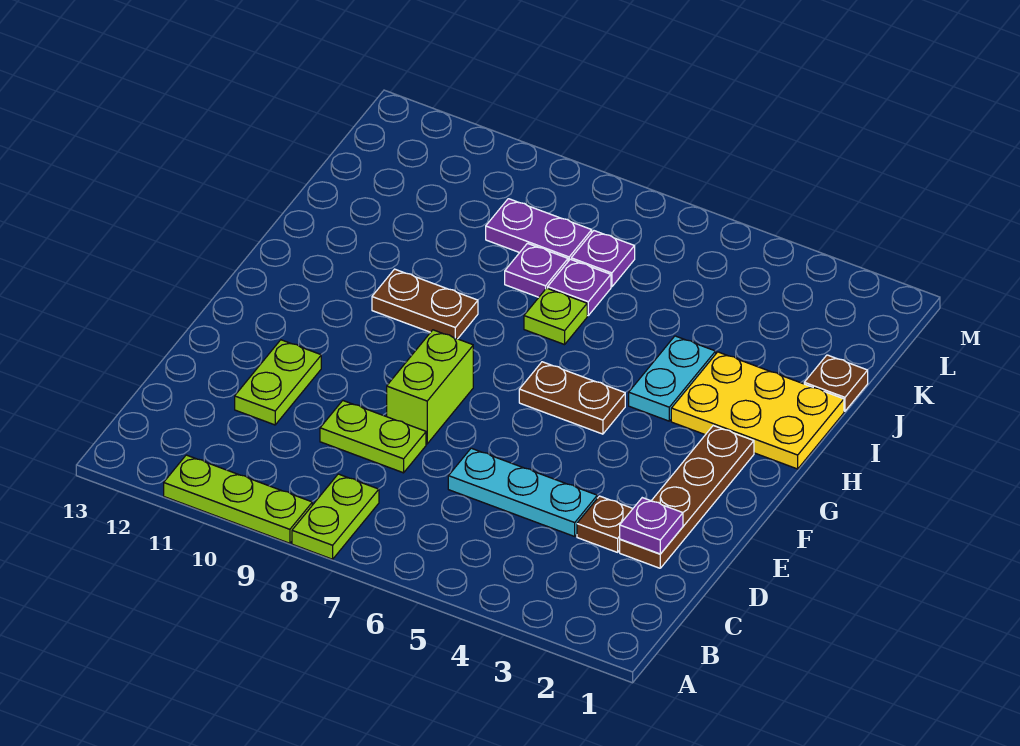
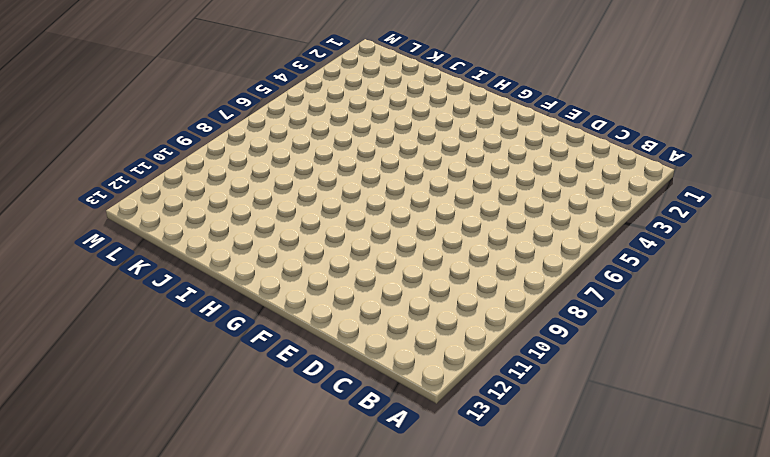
none -> lime plate A8:B8 level 1
none -> lime plate A9:A11 level 1
none -> brown plate D2:G2 level 1

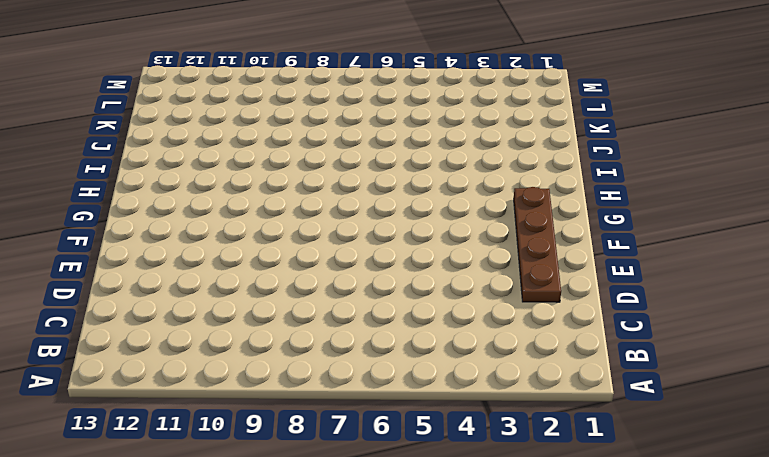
none -> lime plate A8:B8 level 1
none -> lime plate A9:A11 level 1
none -> brown plate D3 level 1

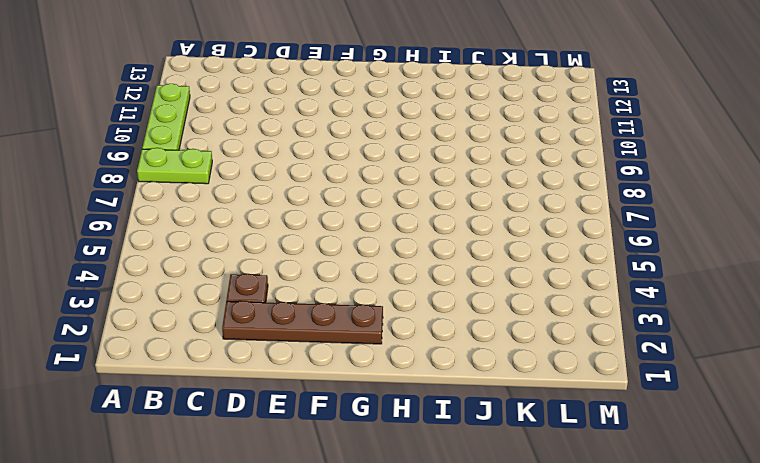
none -> cyan plate D4:D6 level 1
none -> lime plate D8:D9 level 1
none -> lime plate D11:E11 level 1

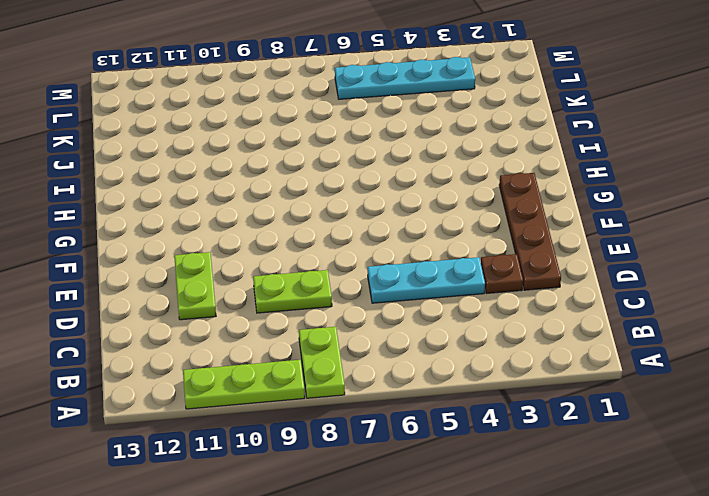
cyan plate L3:L6 level 1 -> none
none -> lime brick E8:F8 level 1
none -> brown plate G5:G6 level 1
none -> yellow plate H1:I3 level 1

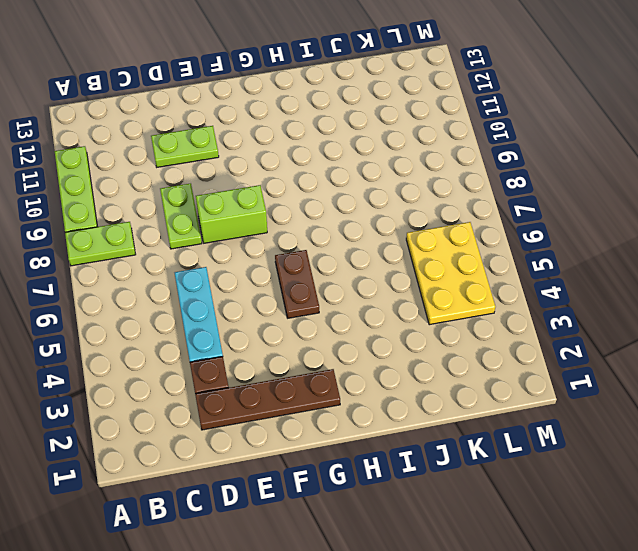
yellow plate K4:L6 level 1 -> yellow plate H1:I3 level 1
none -> cyan plate H4:I4 level 1
none -> brown plate H9:H10 level 1
none -> lime plate I7 level 1

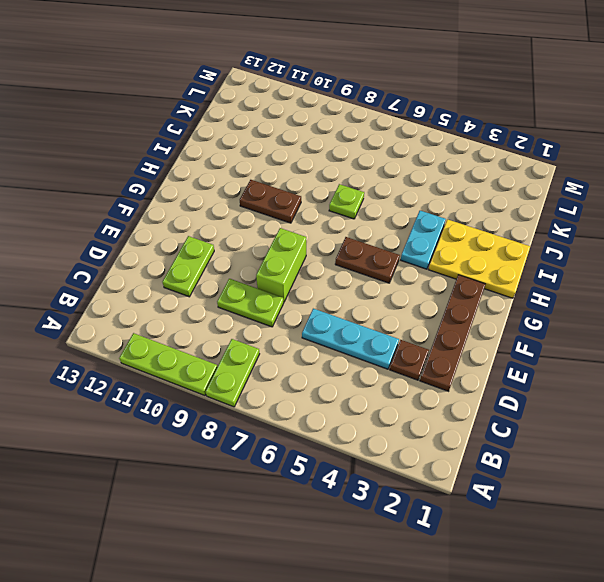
none -> brown plate J1 level 1
none -> purple plate J7 level 1
none -> purple plate J8 level 1

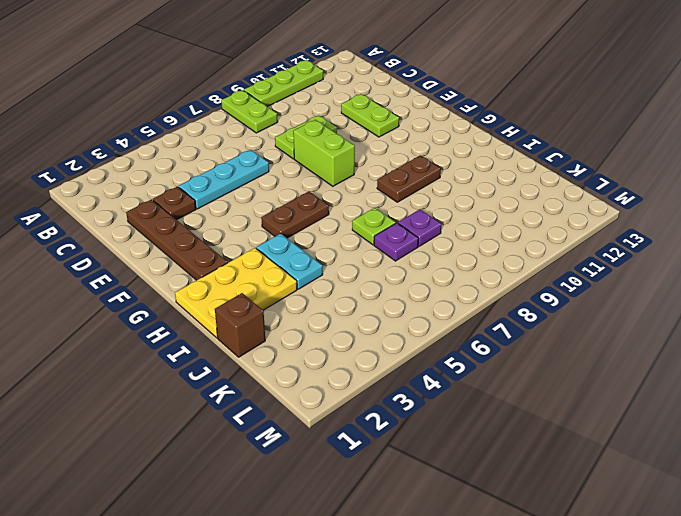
brown brick J1 level 1 -> brown plate J1 level 1
none -> purple plate K7 level 1
none -> purple plate K8:K9 level 1
none -> purple plate D2 level 2

